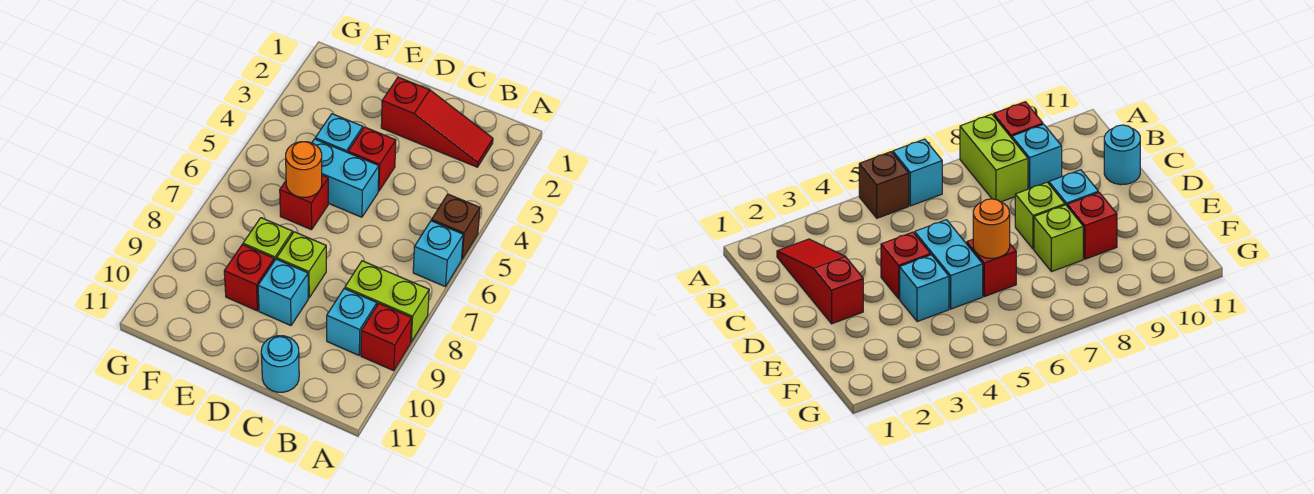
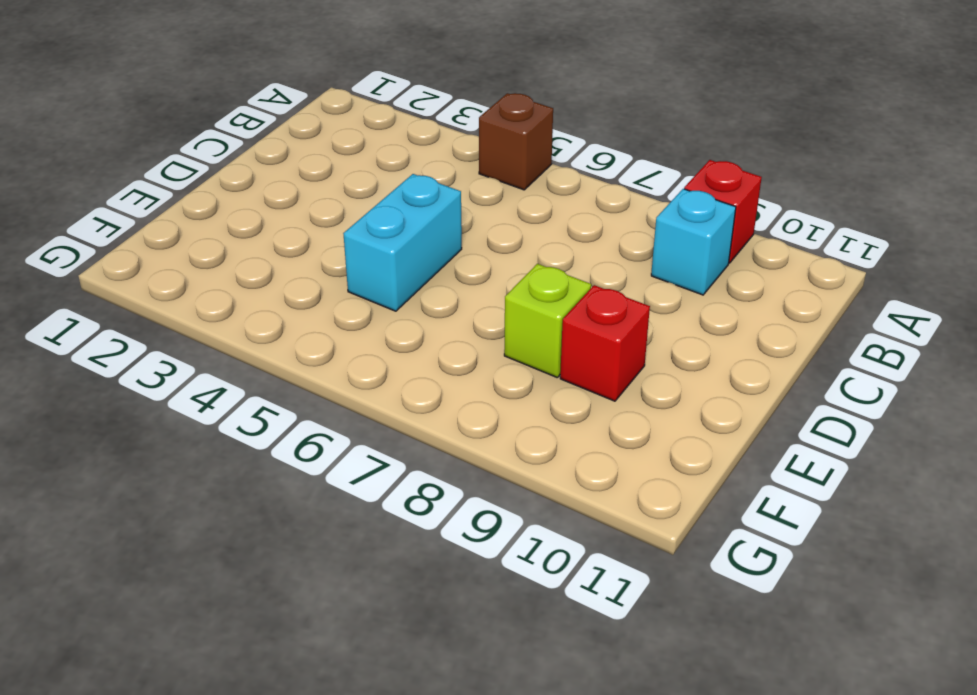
none -> cyan brick A6 level 1
none -> lime brick A8:B8 level 1
none -> red slope B2:D2 level 1 top D

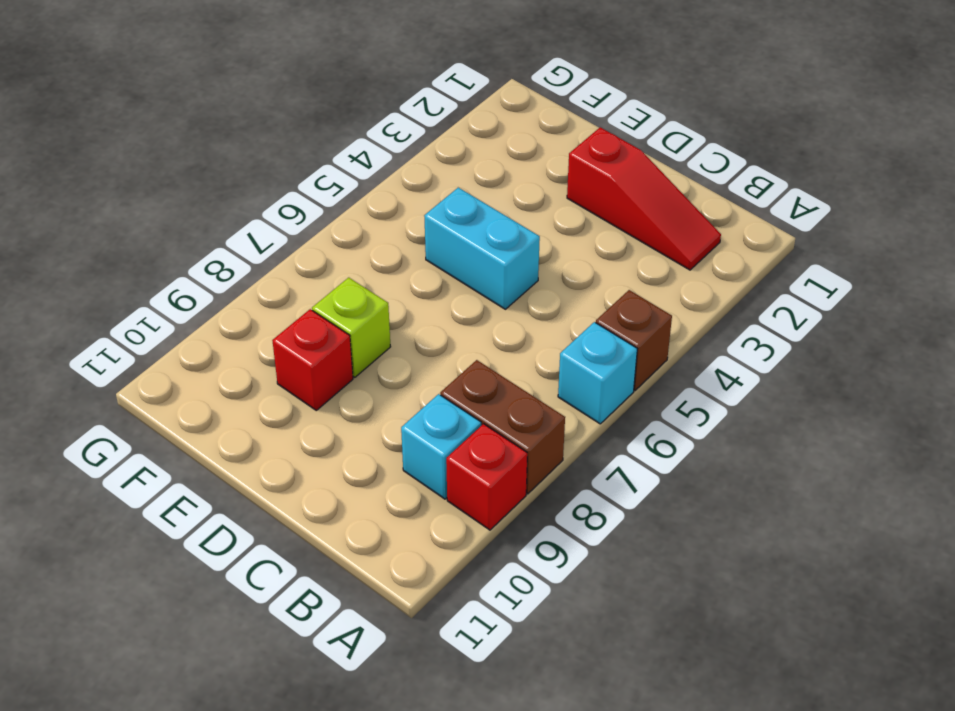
brown brick A8:B8 level 1 -> lime brick A8:B8 level 1
none -> cyan round brick C11 level 1
none -> red brick D4 level 1
none -> lime brick D8 level 1

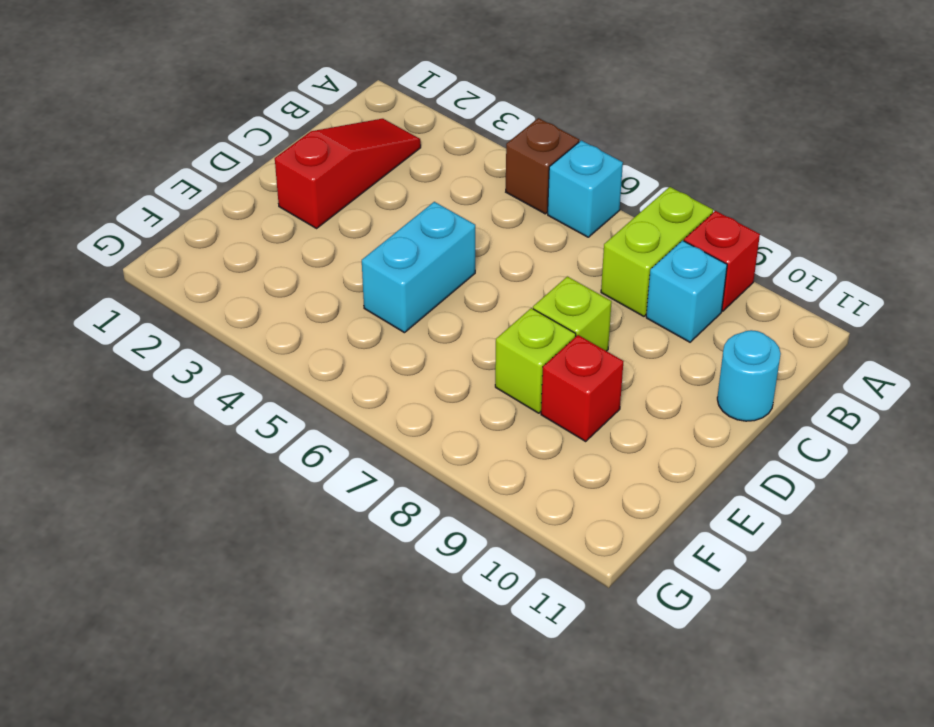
none -> red brick D4 level 1
none -> cyan brick D9 level 1
none -> cyan brick E4 level 1

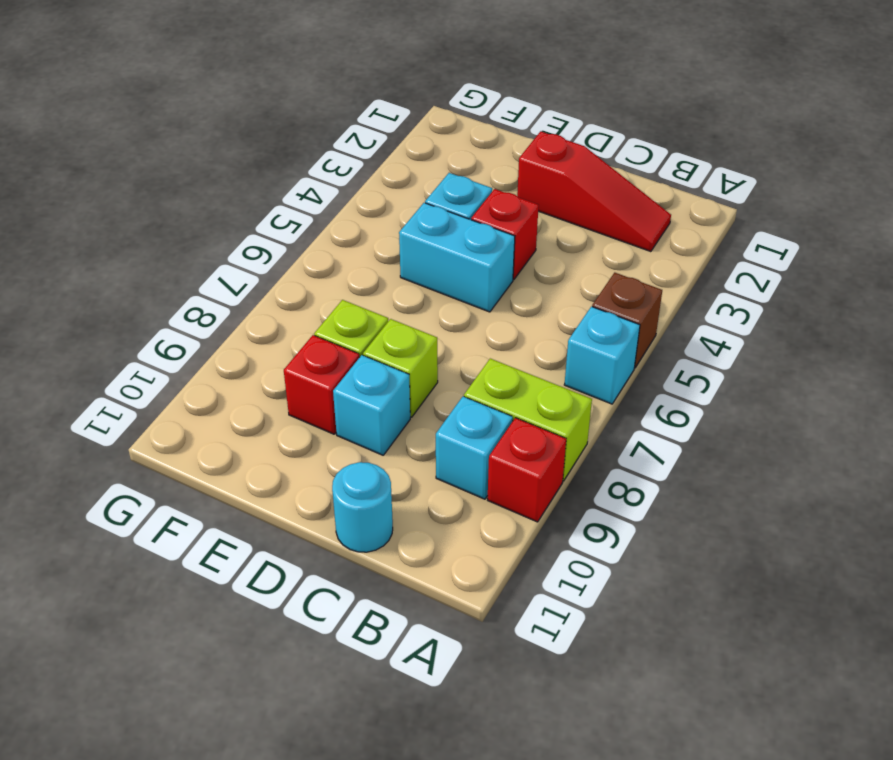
none -> red brick E6 level 1
none -> orange round brick E6 level 2

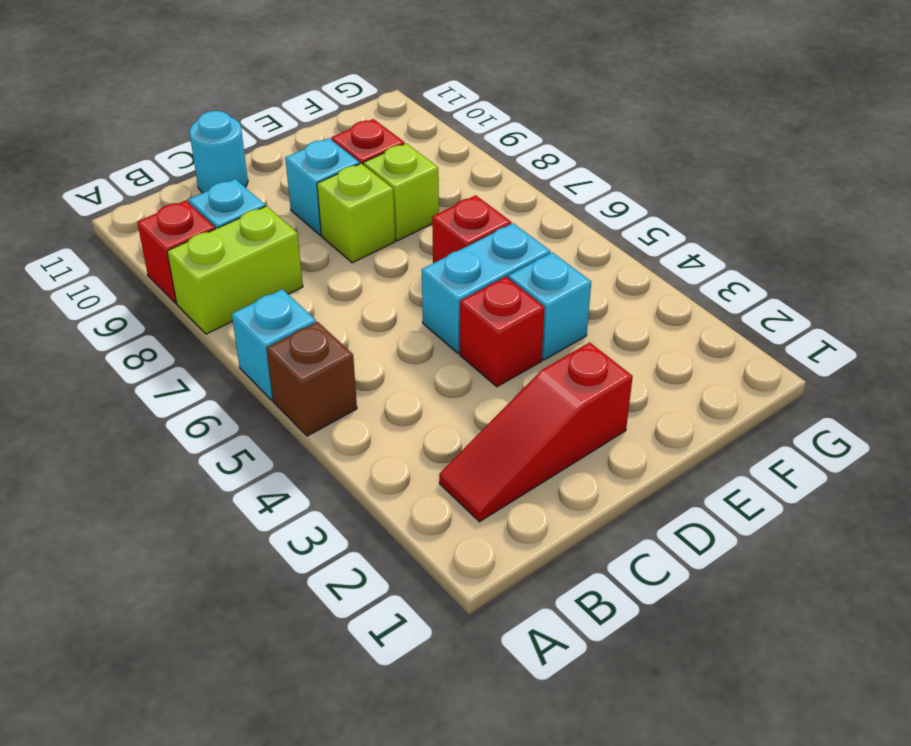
none -> orange round brick E6 level 2

